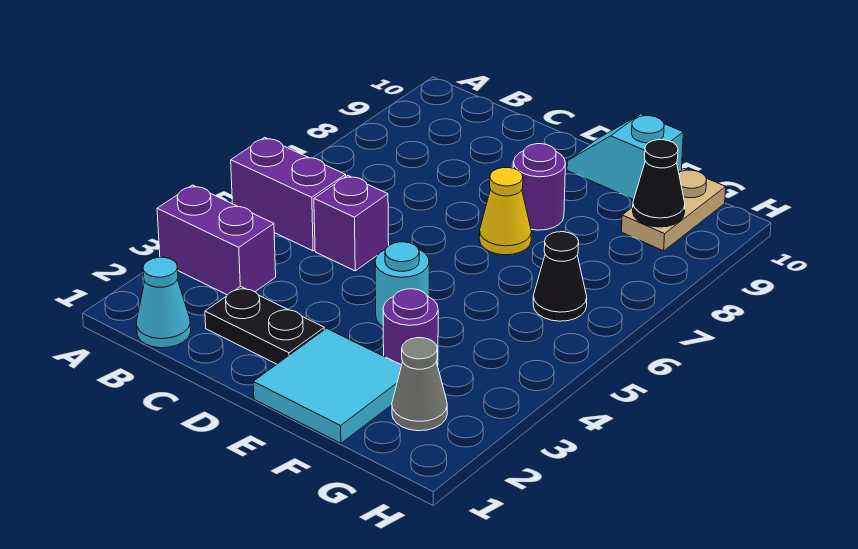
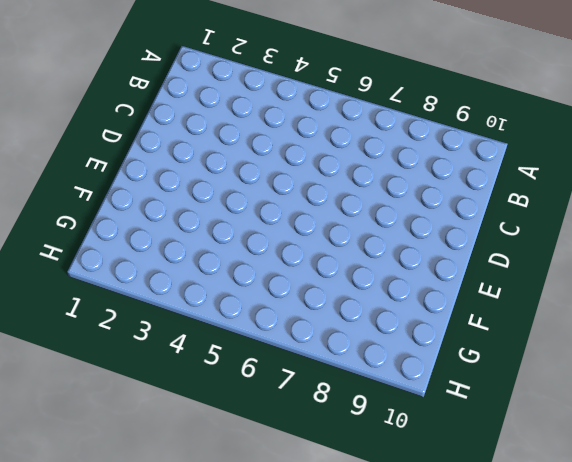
none -> purple brick A3:B3 level 1
none -> purple brick A5:B5 level 1
none -> cyan cone B1 level 1

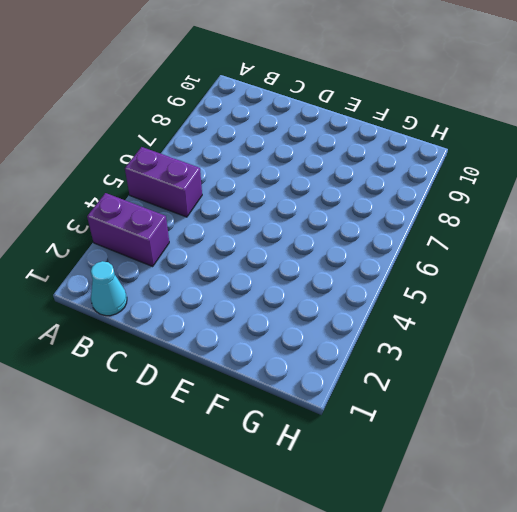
none -> black plate C2:D2 level 1
none -> purple brick C5 level 1
none -> cyan tile E1:F2 level 1

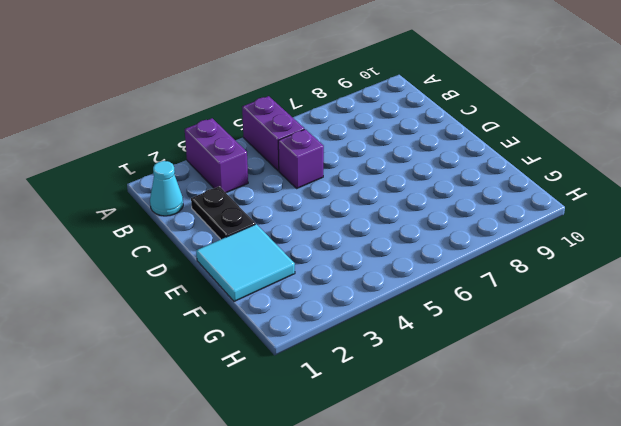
none -> cyan round brick E4 level 1
none -> yellow cone E7 level 1
none -> purple round brick E8 level 1

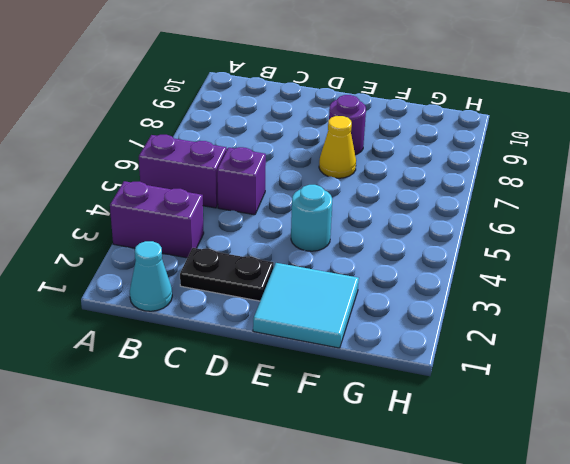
none -> cyan slope E10:F10 level 1 top F
none -> purple round brick F3 level 1
none -> grey cone G2 level 1

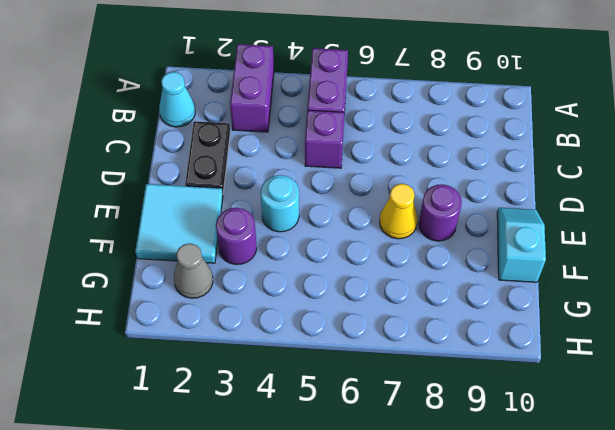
none -> black cone G6 level 1
none -> tan plate G9:G10 level 1
none -> black cone G9 level 2

